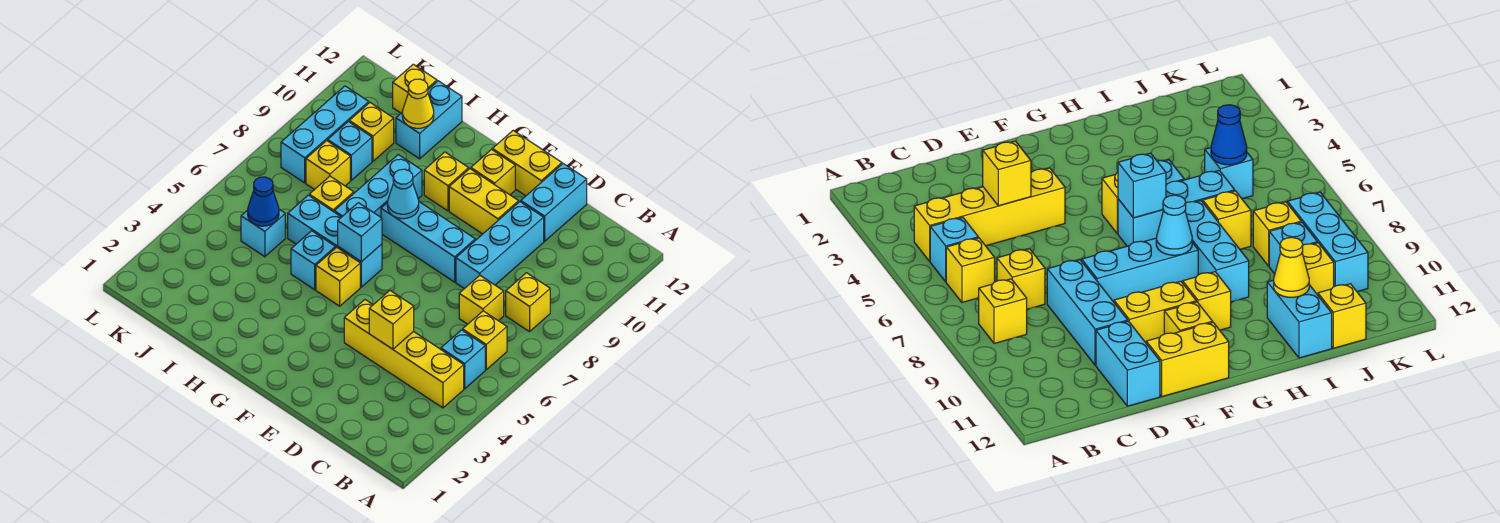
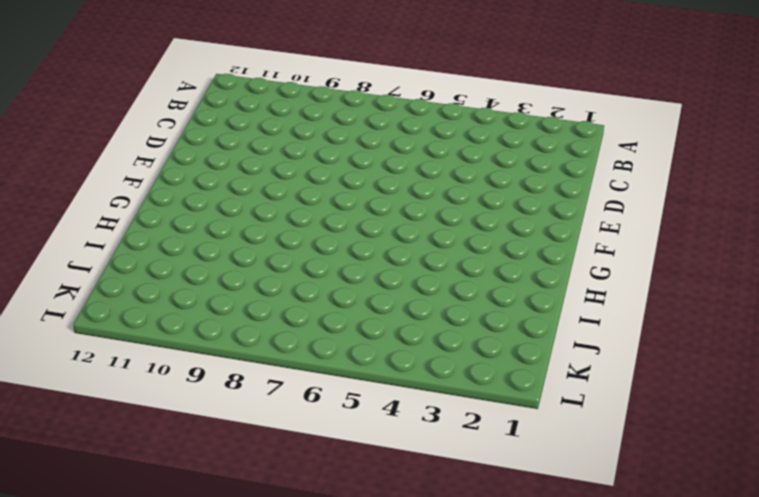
none -> yellow brick B4:E4 level 1
none -> cyan brick B5 level 1
none -> yellow brick B6 level 1

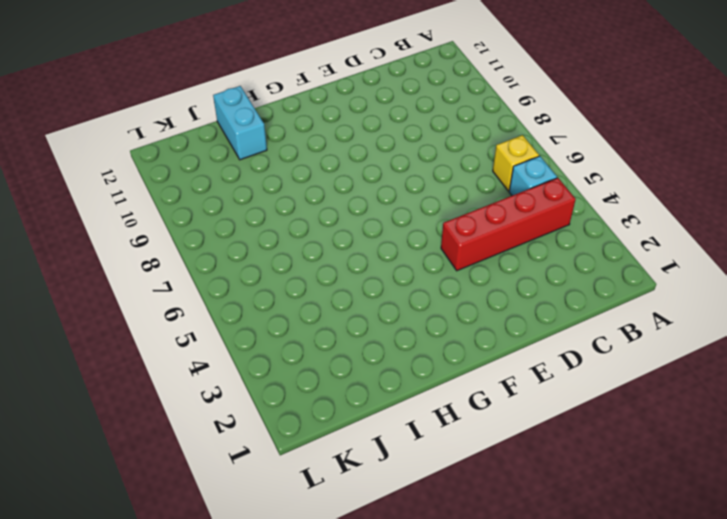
red brick B4:E4 level 1 -> yellow brick B4:E4 level 1
none -> yellow brick B8 level 1
none -> yellow brick C7 level 1
none -> cyan brick D8:D10 level 1

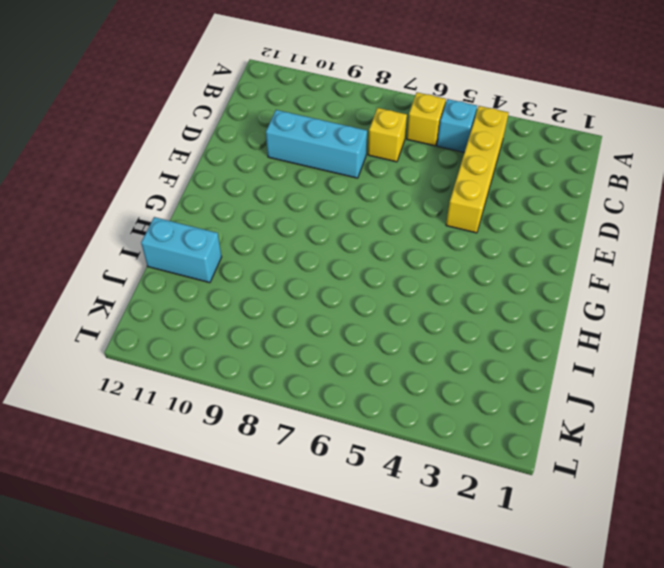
none -> yellow brick B8 level 1
none -> cyan brick D11:D12 level 1
none -> cyan brick E8:G8 level 1

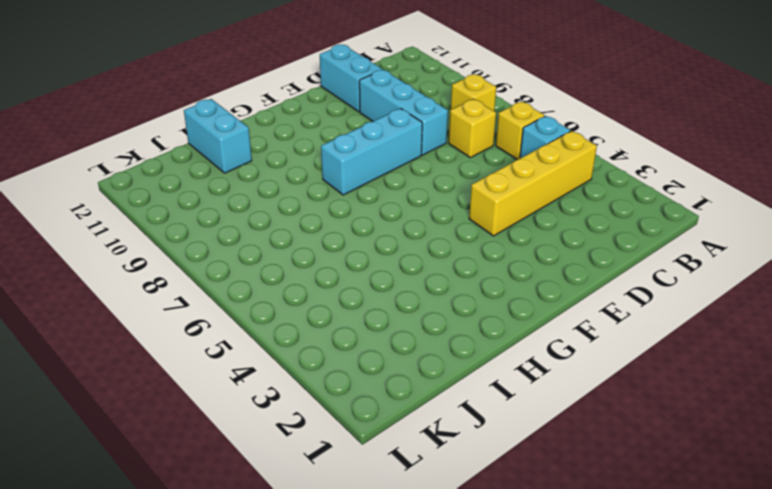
none -> yellow brick E10:F10 level 1
none -> yellow brick E12:F12 level 1
none -> yellow brick F11 level 1

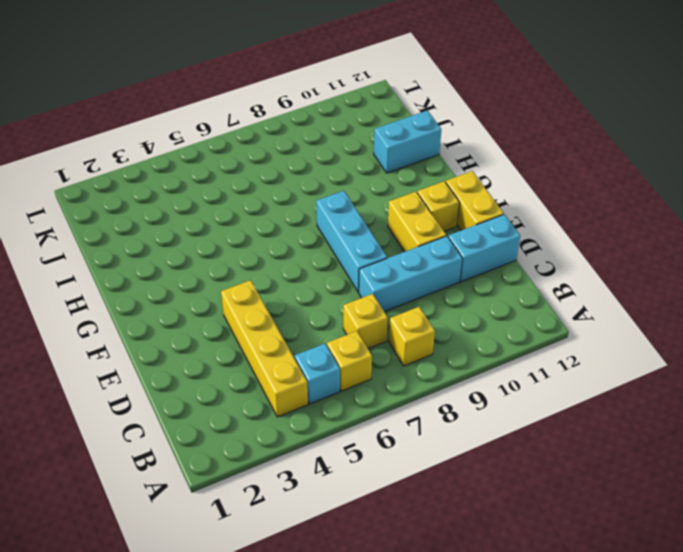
none -> yellow brick G5 level 1
none -> cyan brick G6:I6 level 1
none -> yellow brick G10 level 1

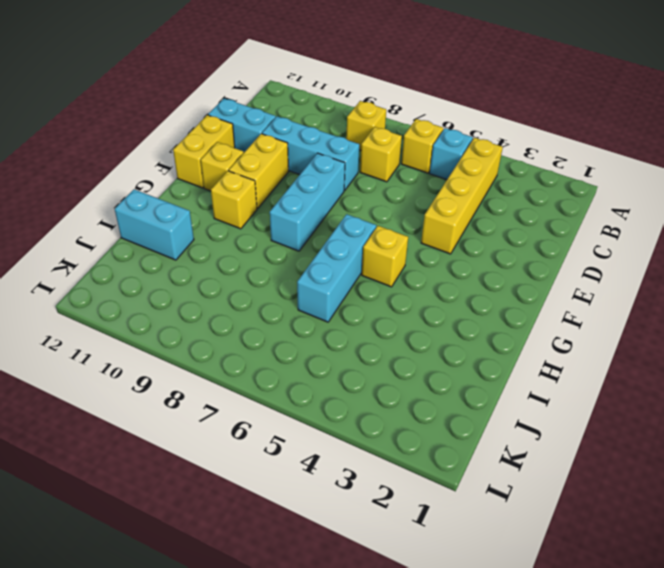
none -> cyan brick H5 level 1
none -> cyan brick H7:H9 level 1
none -> yellow brick I7 level 1

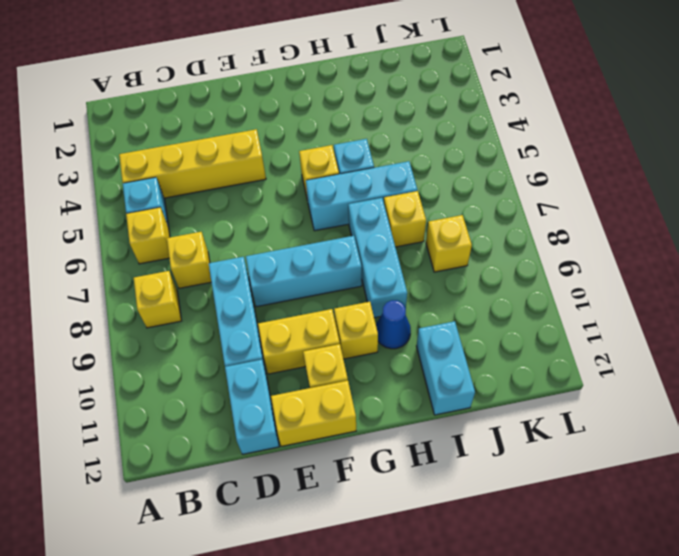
blue cone H10 level 1 -> blue cone J5 level 2
none -> cyan brick J5 level 1
none -> cyan brick J9 level 1
none -> yellow brick J10 level 1

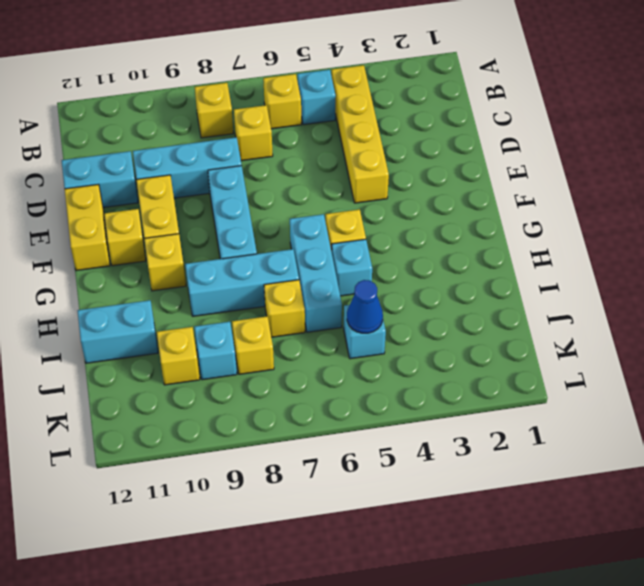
none -> yellow brick J12 level 1
none -> cyan brick K8:K10 level 1
none -> yellow brick D4 level 2

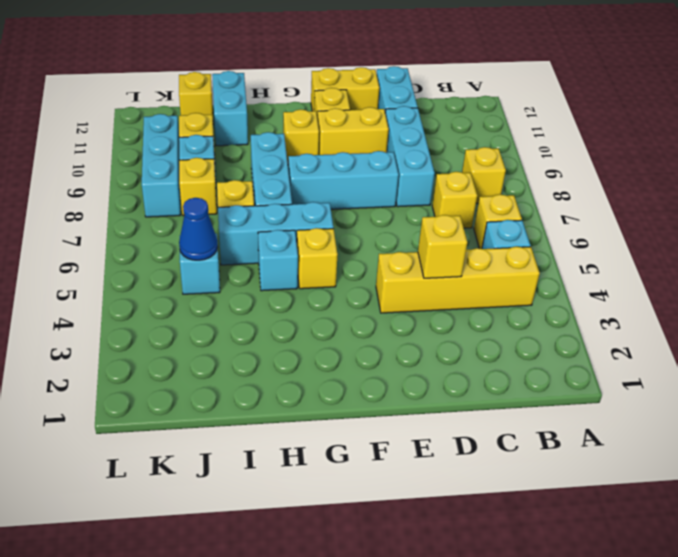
none -> cyan brick G6 level 2
none -> cyan cone G8 level 2
none -> yellow cone I11 level 2

